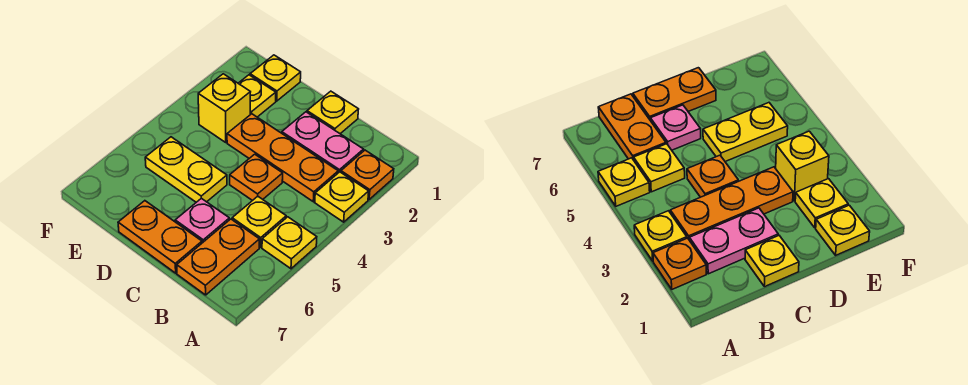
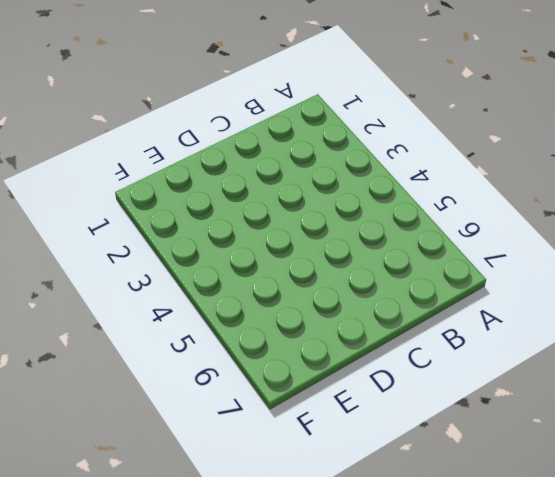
none -> orange plate A2 level 1
none -> yellow plate A3 level 1
none -> yellow plate A5 level 1

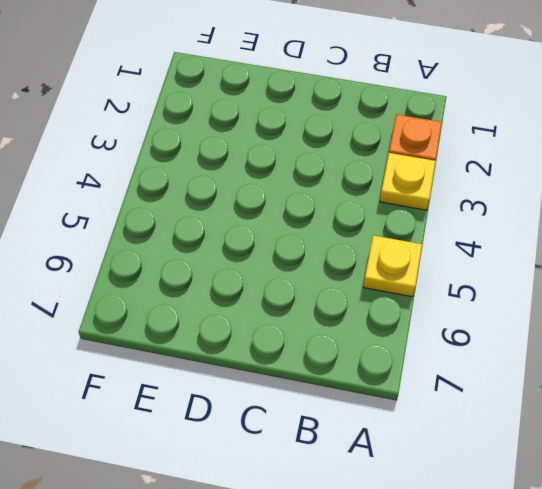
none -> pink plate B2:C2 level 1
none -> orange plate B3:D3 level 1
none -> yellow plate B5 level 1

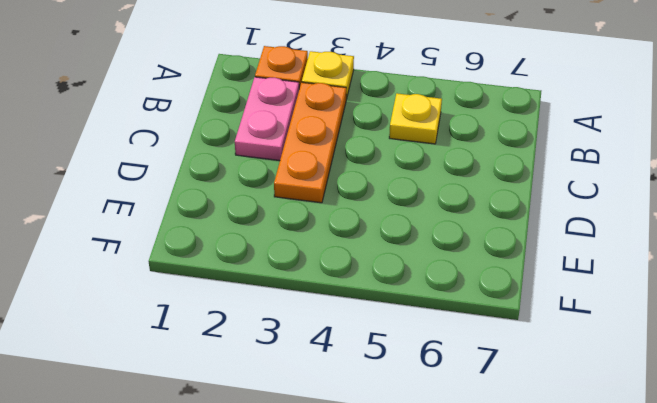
none -> yellow plate A5 level 1
none -> orange plate B6:B7 level 1
none -> yellow plate C1 level 1

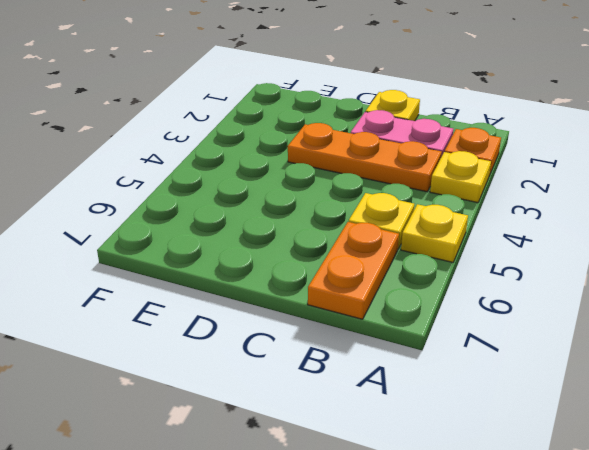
none -> orange plate C4 level 1
none -> pink plate C6 level 1
none -> orange plate C7:D7 level 1

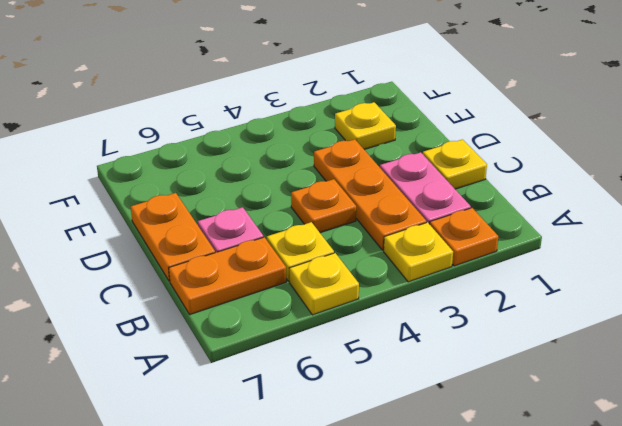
none -> yellow plate D5:E5 level 1
none -> yellow plate E1 level 1
none -> yellow brick E3 level 1

